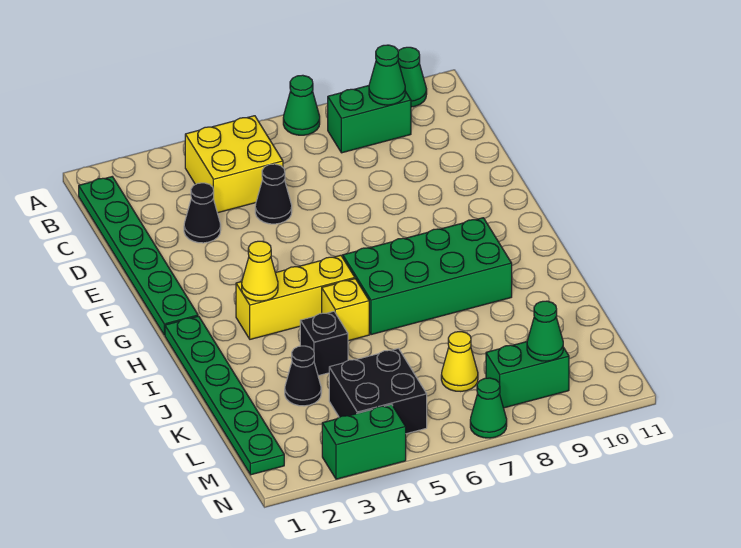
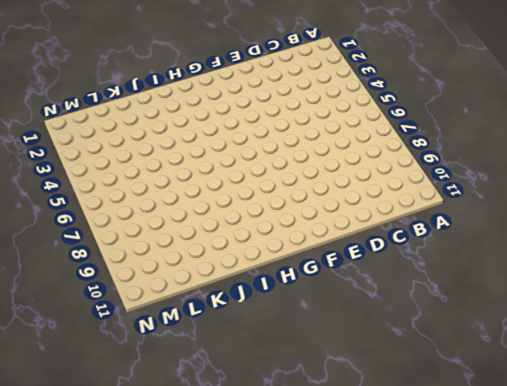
none -> green cone A7 level 1
none -> green cone A10 level 1
none -> green plate B1:G1 level 1

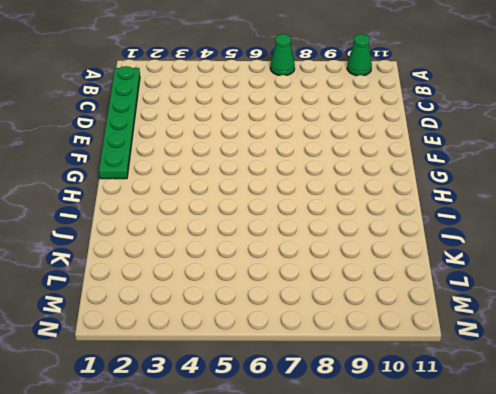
none -> yellow brick B4:C5 level 1
none -> green brick B8:B9 level 1
none -> black cone D3 level 1

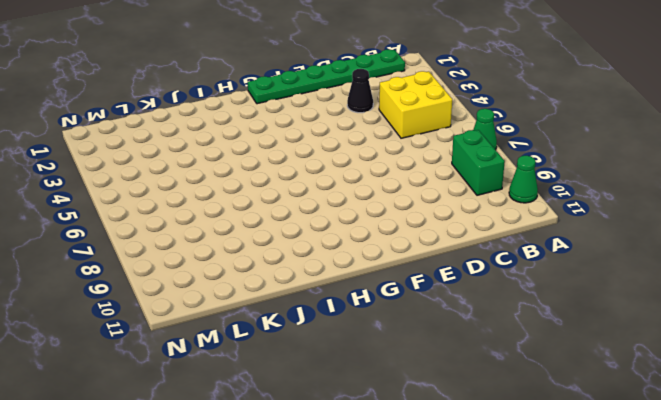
none -> black cone D5 level 1
none -> green plate H1:M1 level 1
none -> yellow brick H3:H5 level 1

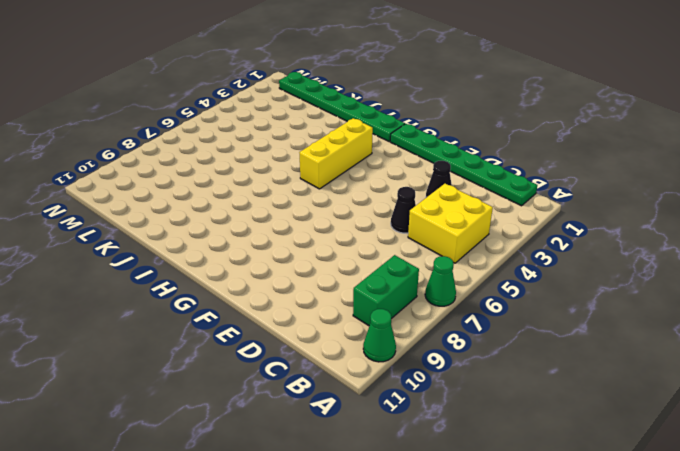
none -> green brick H6:I9 level 1
none -> yellow brick I5 level 1
none -> black brick J4 level 1

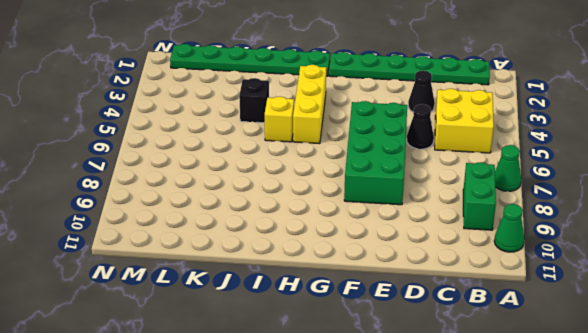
green brick E5:F8 level 1 -> green brick H6:I9 level 1
none -> black cone K3 level 1
none -> black brick L4:M5 level 1
none -> yellow cone L7 level 1

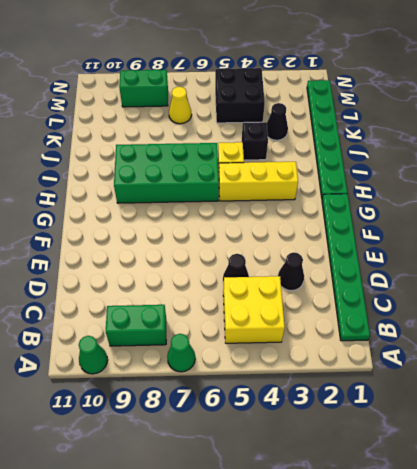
none -> green brick N3:N4 level 1
none -> green cone N7 level 1
none -> green cone B9 level 2

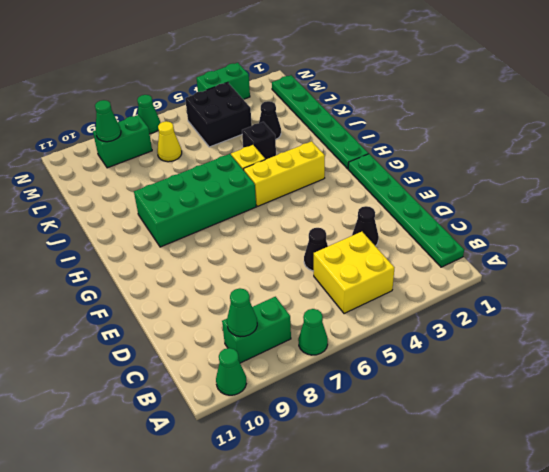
none -> yellow cone H3 level 2

